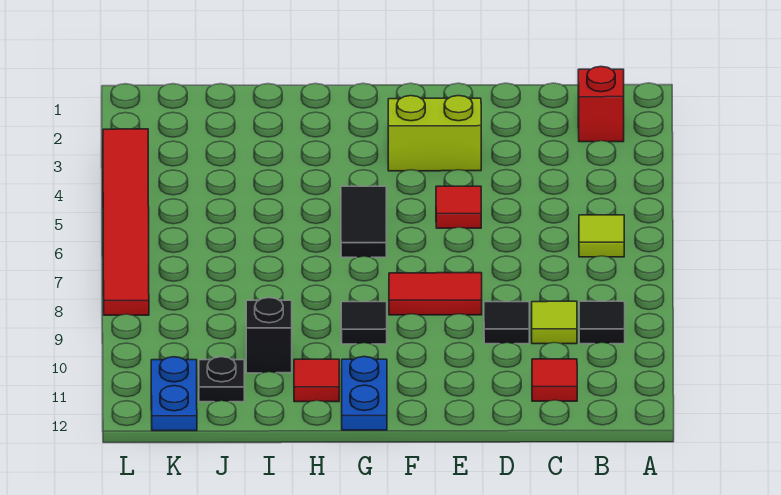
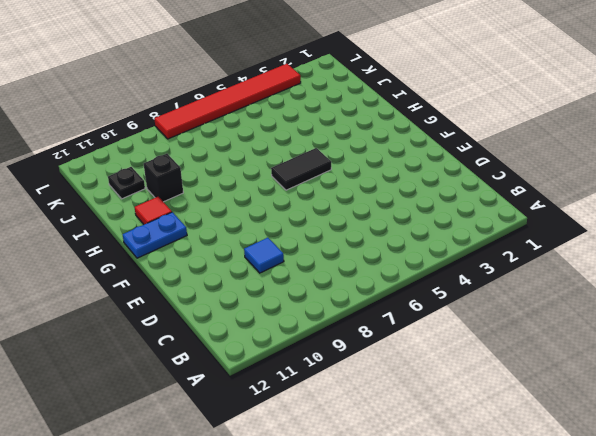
blue tile D9 level 1 -> black tile D9 level 1
none -> red brick B2 level 1
none -> lime tile B6 level 1
none -> black tile B9 level 1

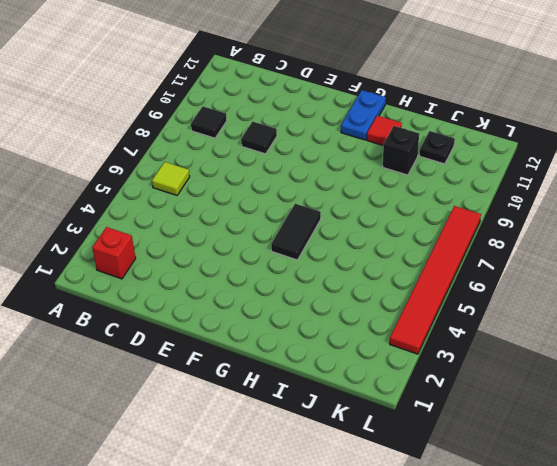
none -> lime tile C9 level 1
none -> red tile C11 level 1
none -> lime brick E3:F3 level 1

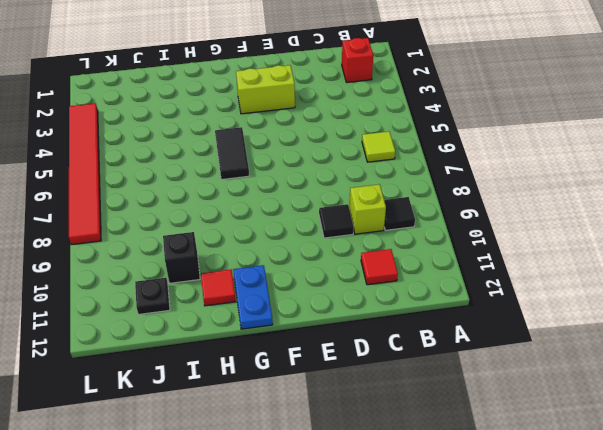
lime brick C9 level 1 -> lime tile C9 level 1
none -> red tile E5 level 1
none -> red tile E8:F8 level 1
none -> black tile G9 level 1

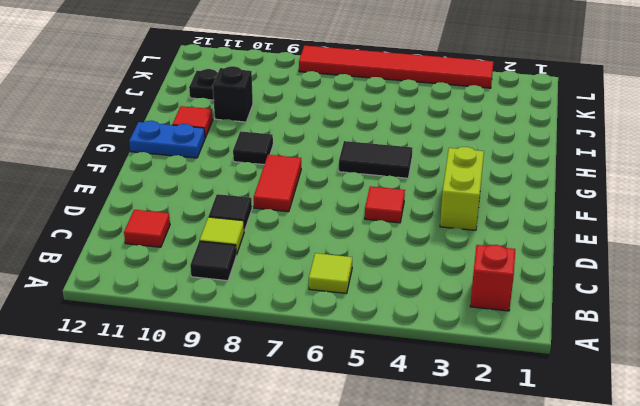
none -> blue plate K11:K12 level 1

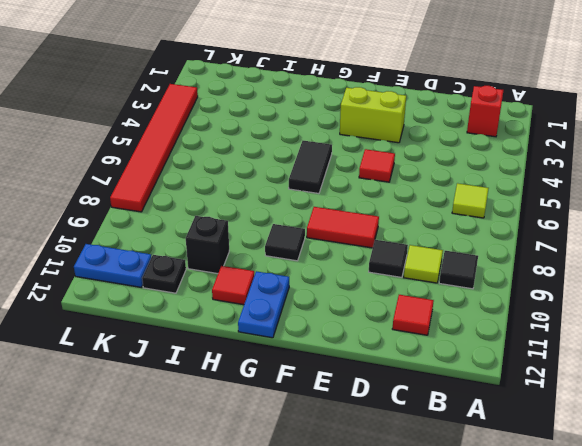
blue plate K11:L11 level 1 -> blue plate K11:K12 level 1

